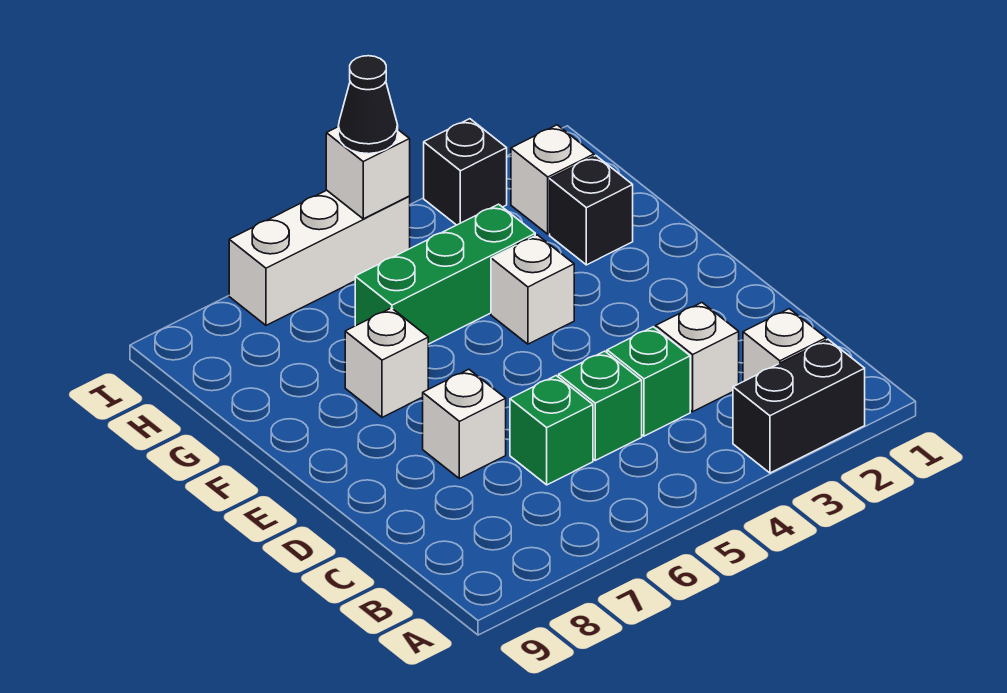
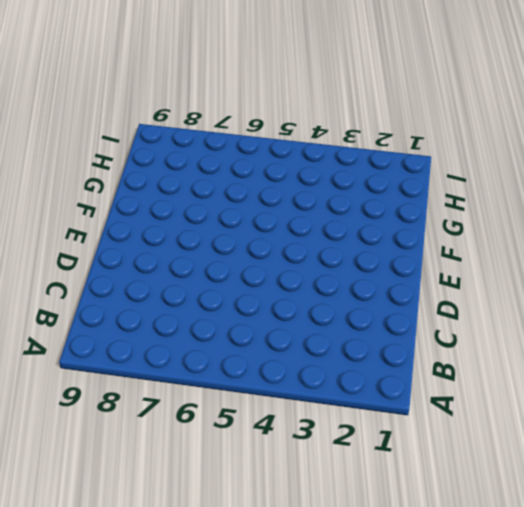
none -> black brick A2:A3 level 1
none -> white brick B2 level 1
none -> white brick C3 level 1

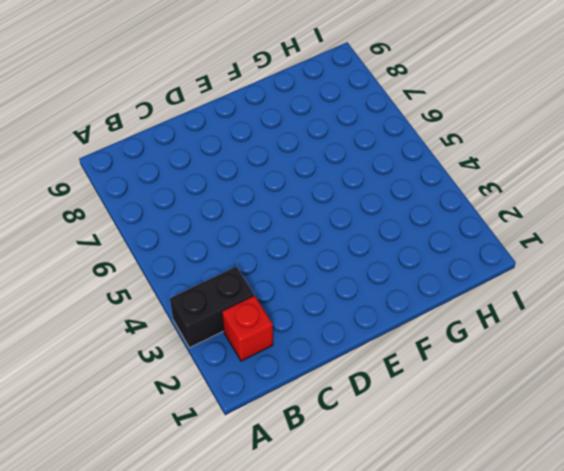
black brick A3:B3 level 1 -> black brick A2:A3 level 1
red brick B2 level 1 -> white brick B2 level 1
none -> white brick C3 level 1
none -> green brick C4 level 1
none -> green brick C5 level 1

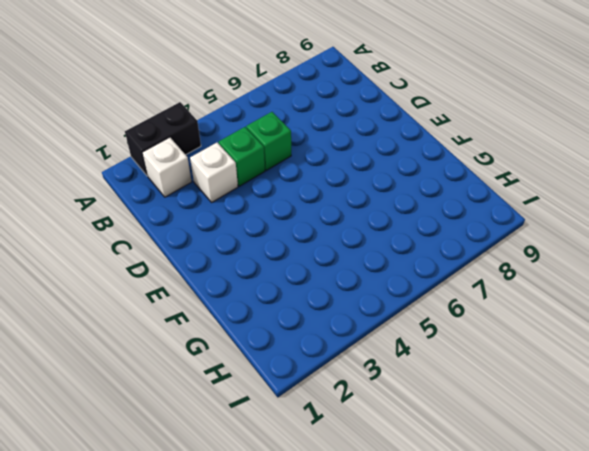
none -> green brick C6 level 1
none -> white brick D7 level 1
none -> white brick F4 level 1

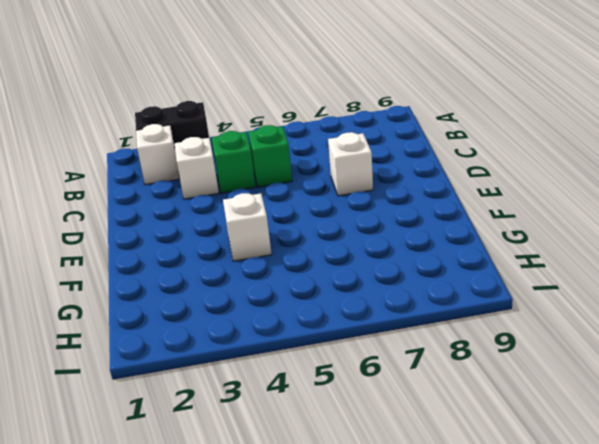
none -> green brick C6 level 1
none -> white brick F7 level 1
none -> black brick G2 level 1

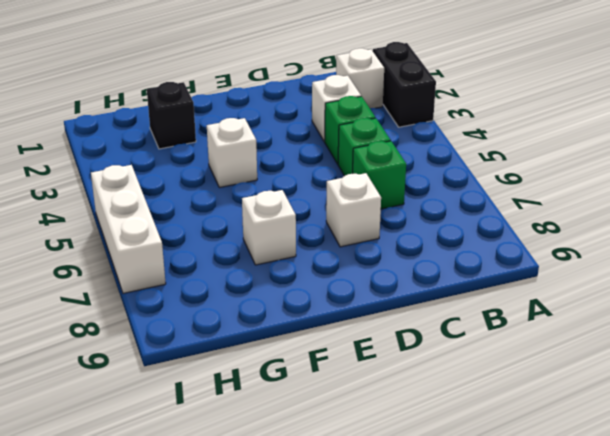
none -> green brick G4:G6 level 1
none -> white brick H2 level 1
none -> black brick I3 level 1

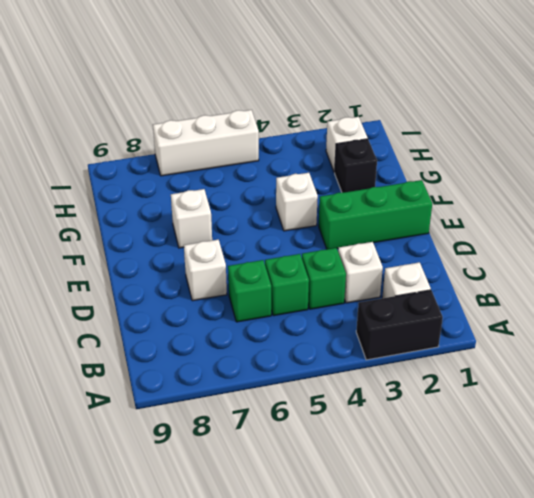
green brick E1:E3 level 1 -> green brick G4:G6 level 1
none -> black brick I3 level 1
none -> white brick I5 level 2
none -> black cone I5 level 3

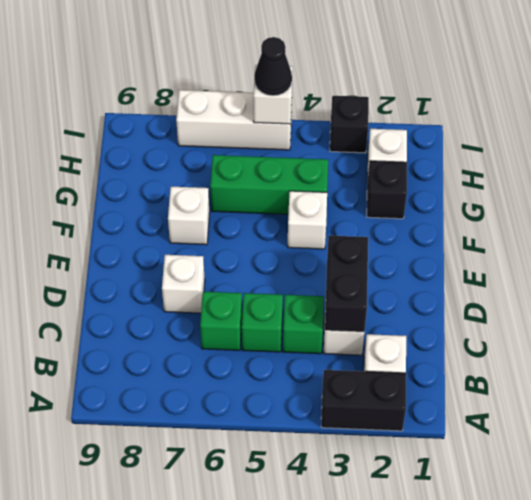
black brick C3:D3 level 2 -> none

